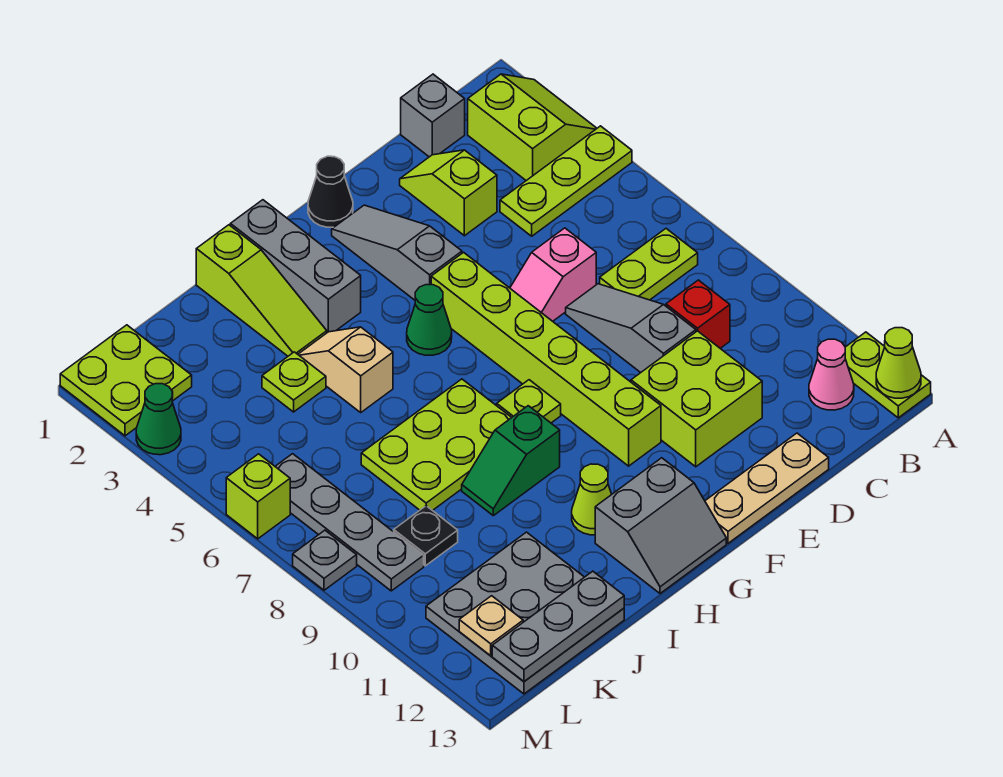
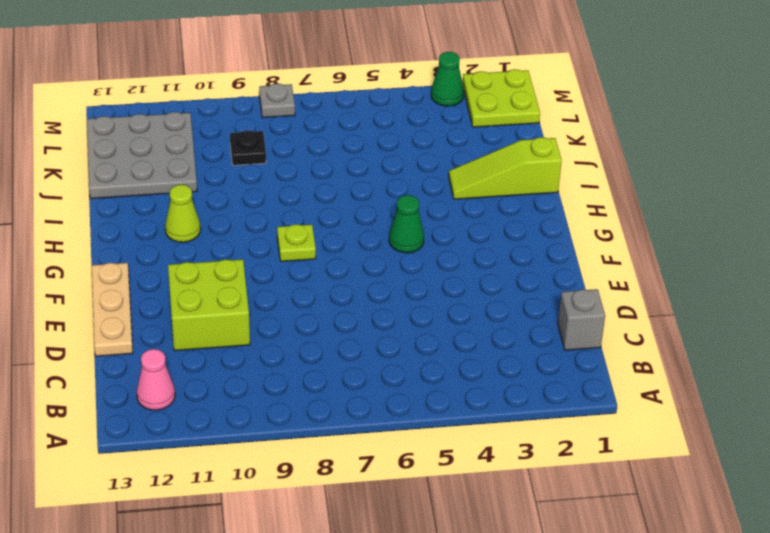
none -> lime slope A2:B3 level 1 top B
none -> lime plate A4:C4 level 1
none -> lime plate A12:A13 level 1
none -> lime plate B7:C7 level 1

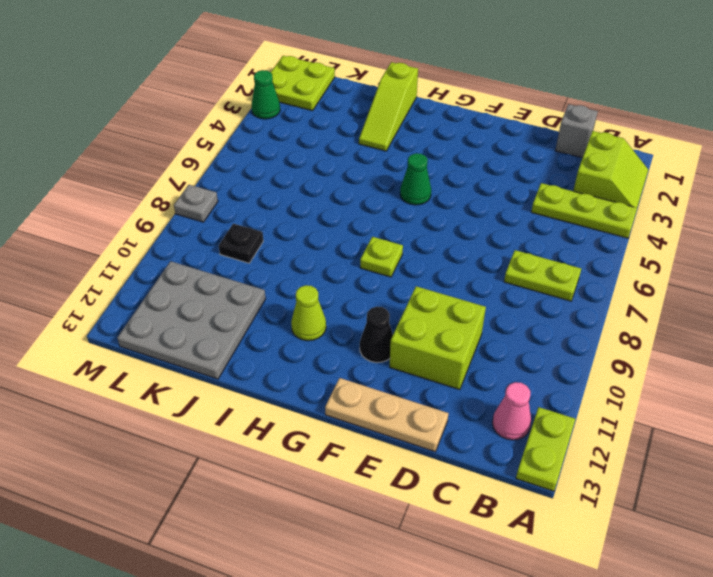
black cone F11 level 1 -> black cone F1 level 1
none -> red brick C9 level 1
none -> lime slope D2:D3 level 1 top 3
none -> pink slope D6:E6 level 1 top D
none -> grey slope D7:D9 level 1 top 9

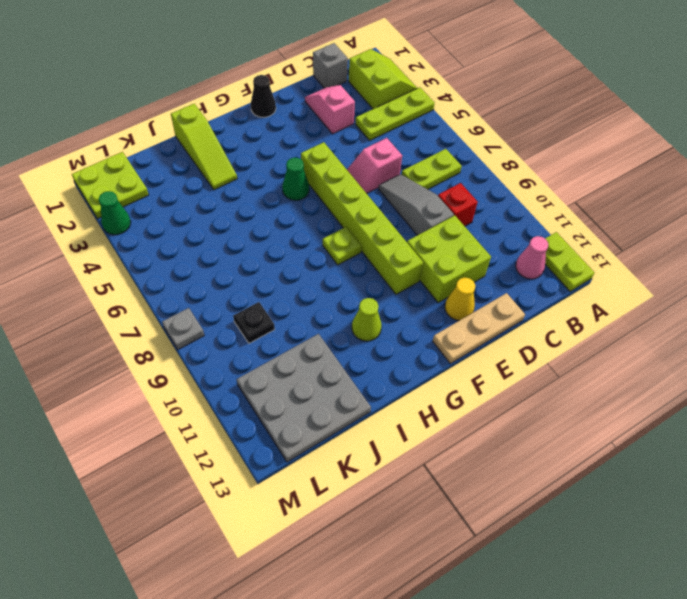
pink slope D2:D3 level 1 top 3 -> lime slope D2:D3 level 1 top 3
yellow cone E12 level 1 -> none
none -> grey slope F2:F4 level 1 top 4
none -> grey slope G12:H13 level 1 top 12
none -> grey brick H1:H3 level 1
none -> lime plate H7:J8 level 1

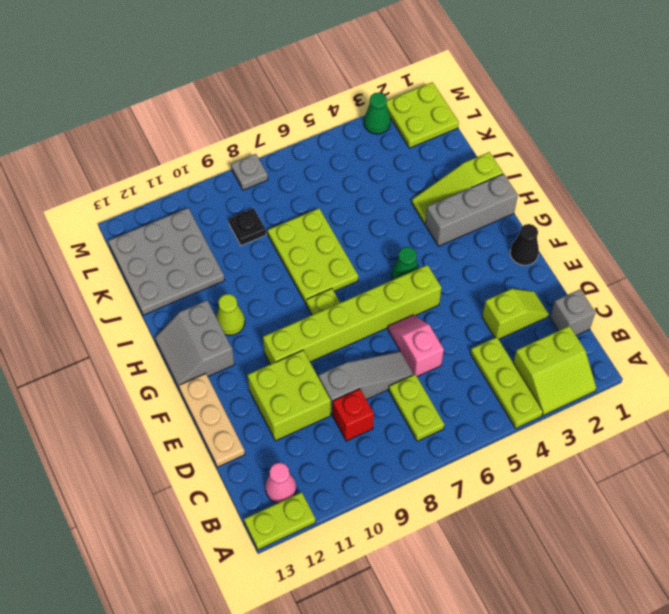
none -> grey slope F2:F4 level 1 top 4
none -> green slope H9:I9 level 1 top H
none -> tan slope I4:I5 level 1 top 5
none -> lime plate J4 level 1

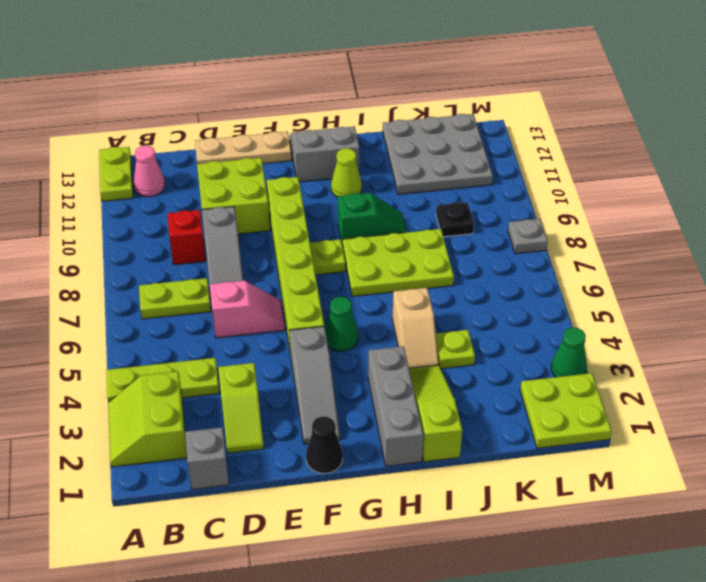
none -> grey plate L6:L9 level 1
none -> lime brick M6 level 1
none -> lime cone A13 level 2
none -> grey plate J13:L13 level 2

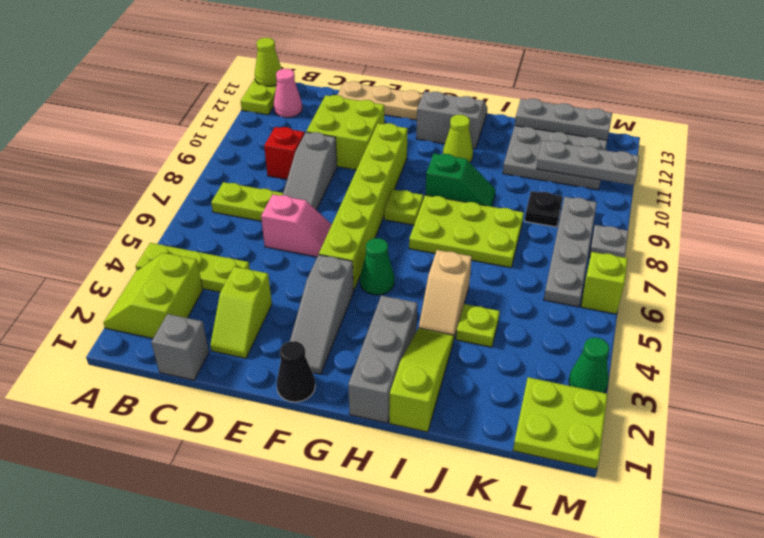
grey plate K11:M11 level 2 -> none
none -> tan plate L12 level 2

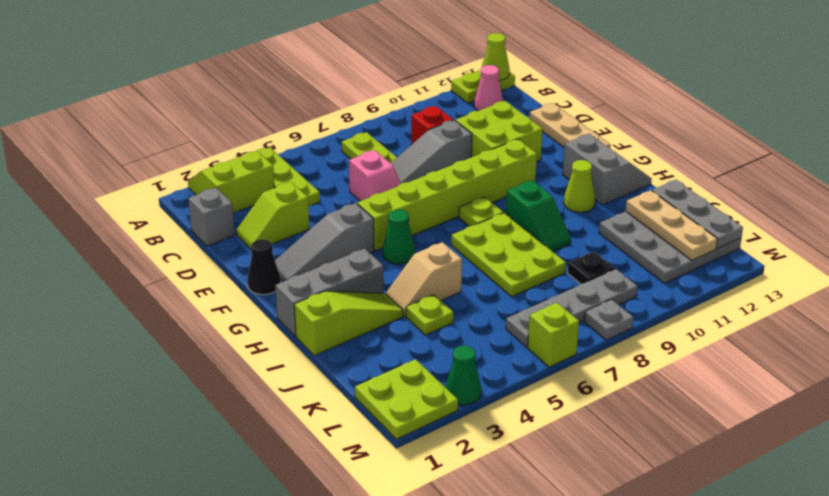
tan plate J12:L12 level 2 -> tan plate L12 level 2

